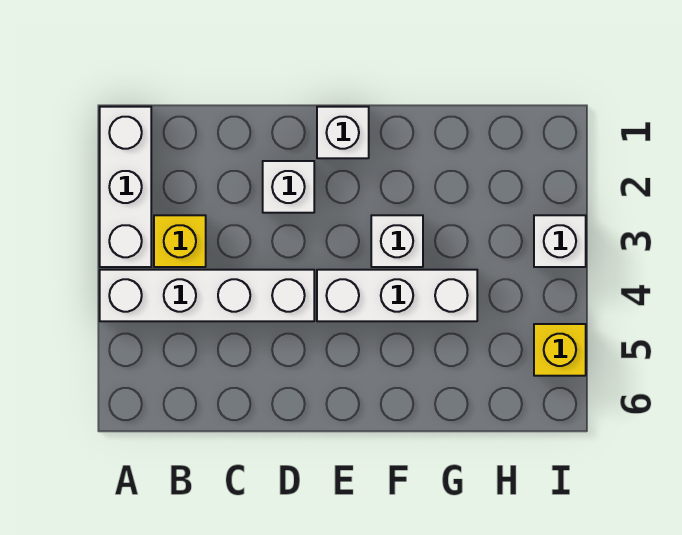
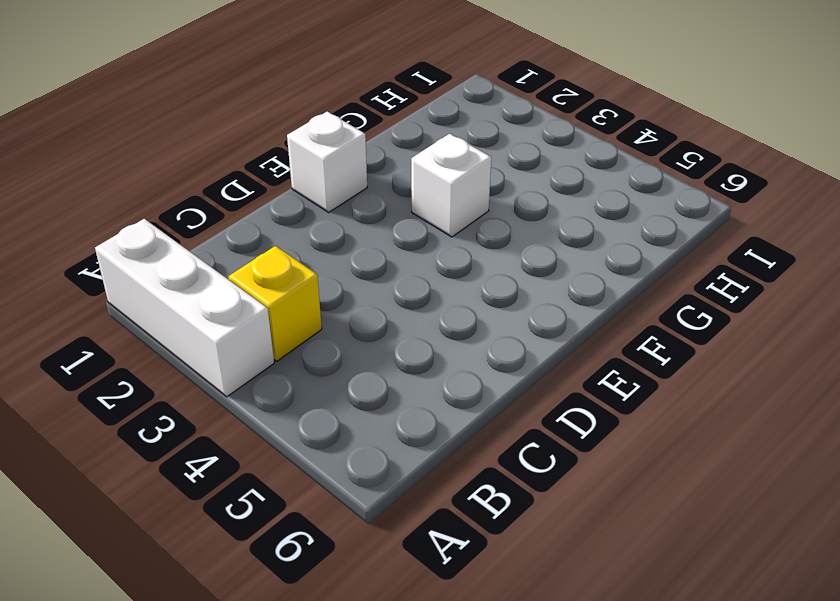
none -> white brick A4:D4 level 1
none -> white brick D2 level 1

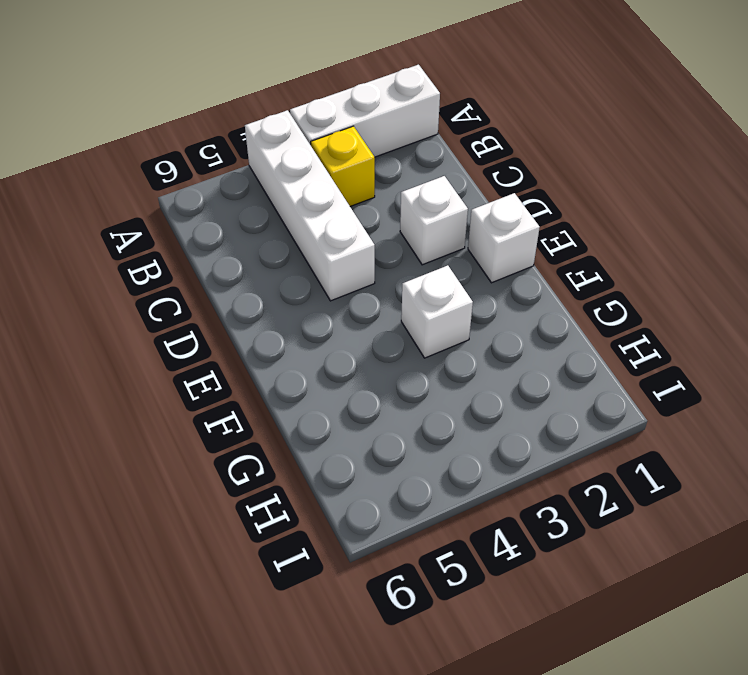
none -> white brick E4:G4 level 1
none -> white brick I3 level 1

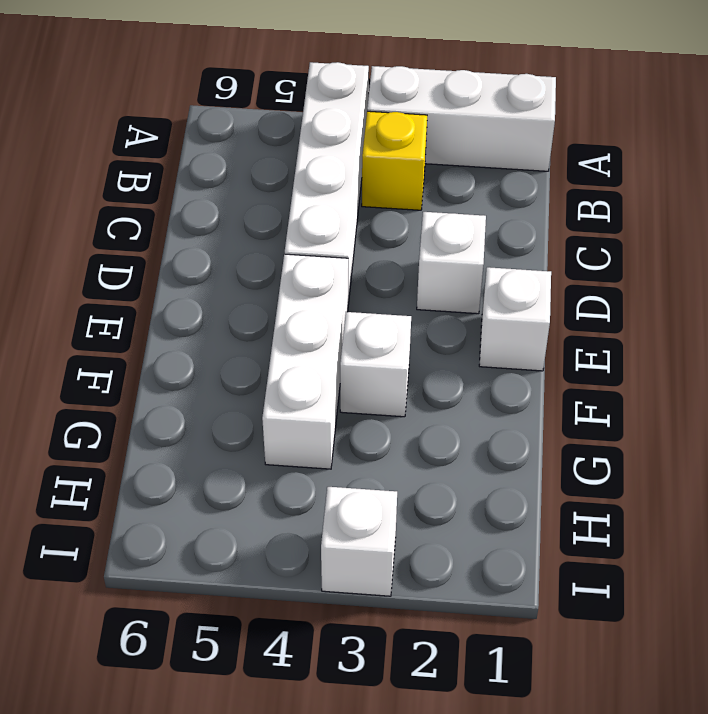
none -> yellow brick I5 level 1

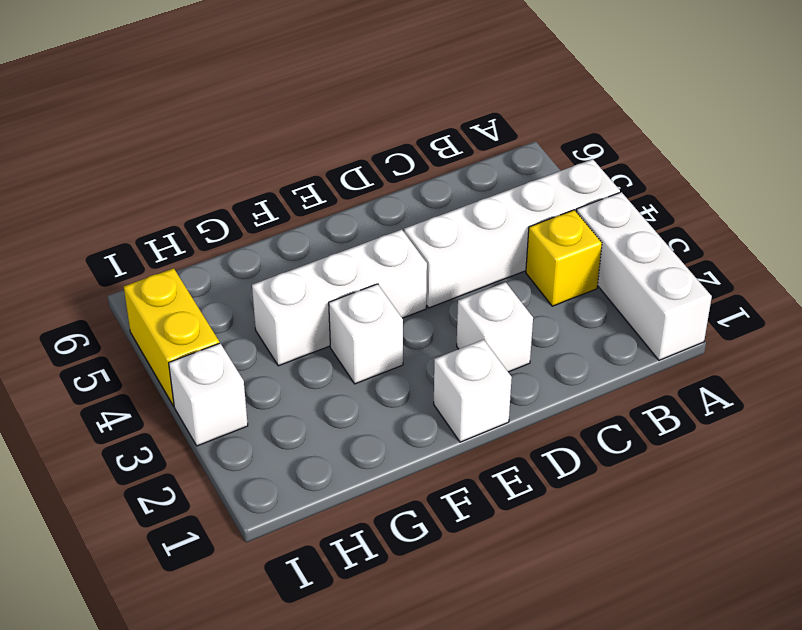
yellow brick I4:I5 level 1 -> yellow brick I5 level 1

